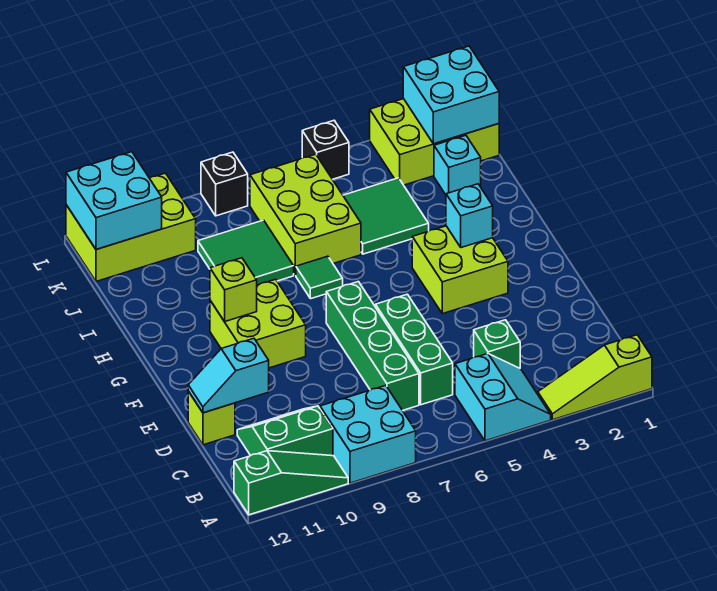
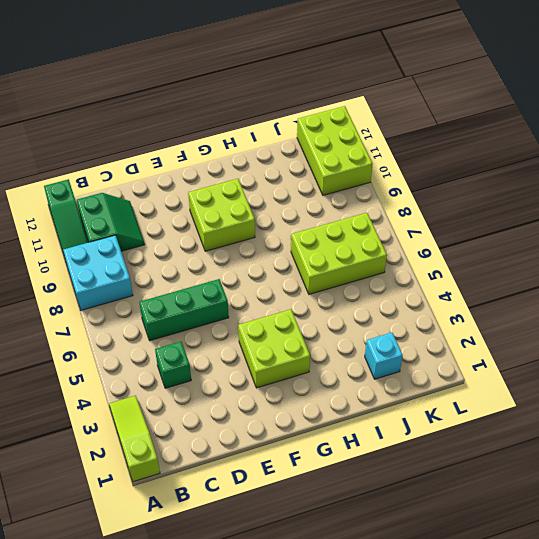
none -> cyan slope A4:B5 level 1 top 5
none -> green brick C7:F7 level 1
none -> lime brick D12 level 1

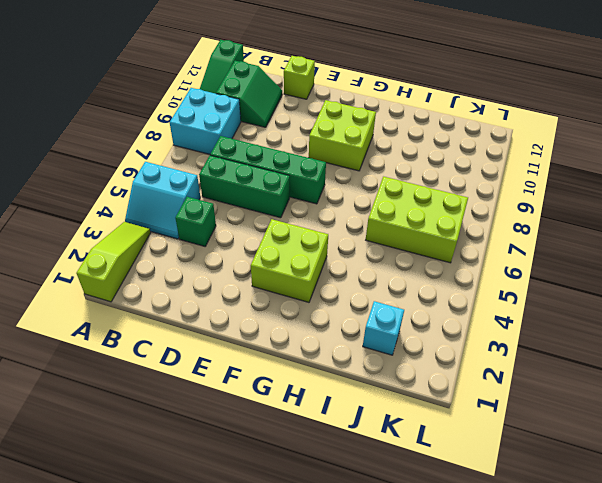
none -> green tile H7 level 1
none -> green tile I4:J5 level 1
none -> green tile I8:J9 level 1

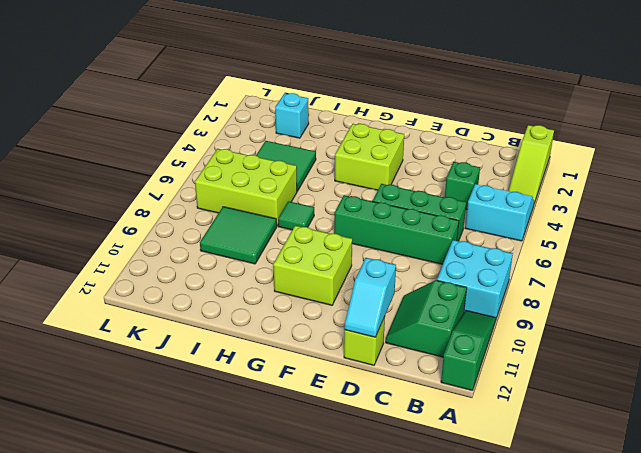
none -> lime brick K1:L3 level 1
none -> lime brick K10:L12 level 1
none -> black brick L5 level 1

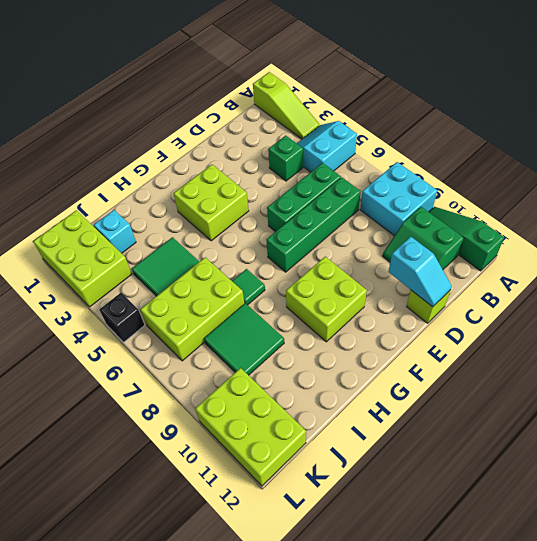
none -> black brick L8 level 1
none -> cyan brick G3 level 2
none -> lime brick G10 level 2

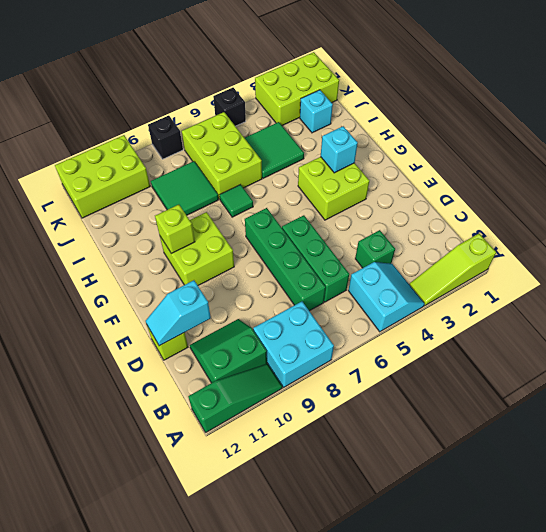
none -> cyan brick K1:L2 level 2
none -> cyan brick K11:L12 level 2

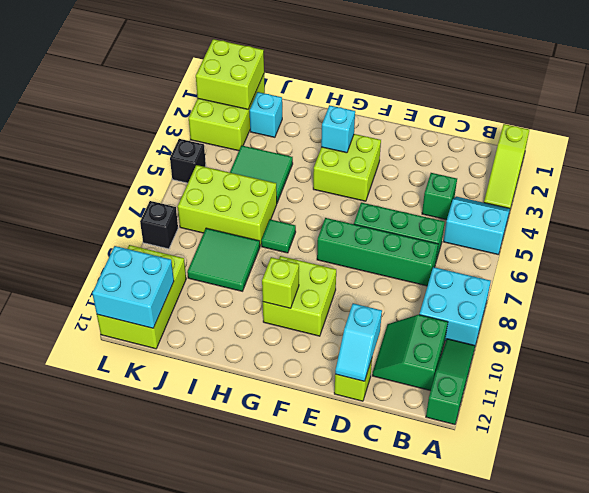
lime brick K1:L2 level 2 -> cyan brick K1:L2 level 2

